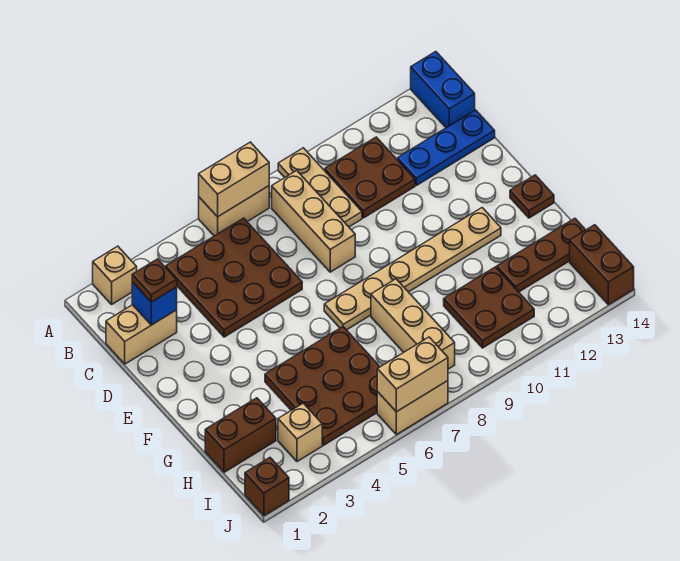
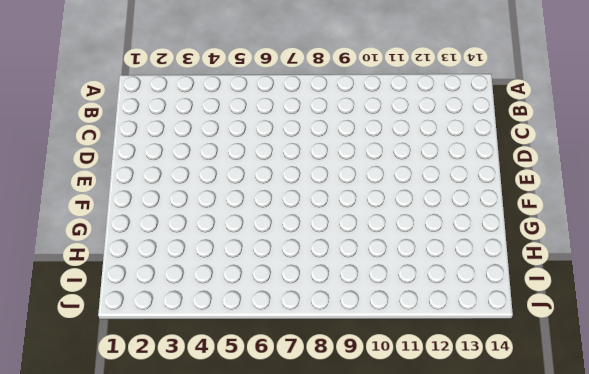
none -> tan brick A2 level 1
none -> tan brick A6:A7 level 1
none -> tan plate A9:C9 level 1

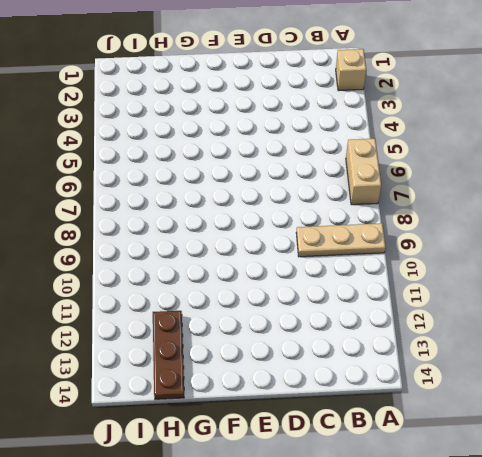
none -> blue brick A14:B14 level 1
none -> brown plate B4:D6 level 1
none -> tan brick B8:D8 level 1

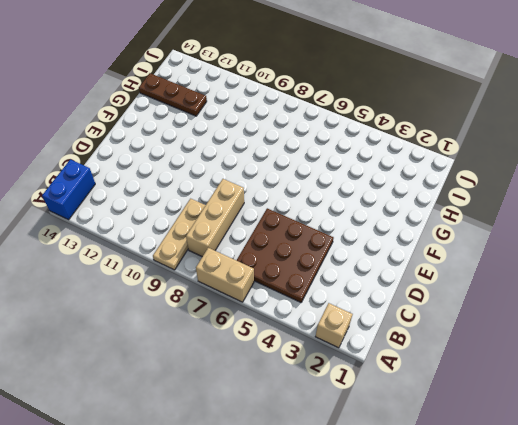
none -> brown plate B10:C11 level 1
none -> tan brick C1:C2 level 1
none -> blue plate C12:C14 level 1

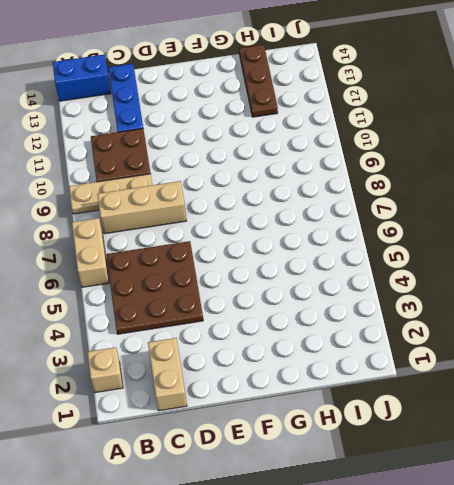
none -> tan plate F7:F12 level 1
none -> brown plate F14 level 1
none -> brown plate G4:I6 level 1

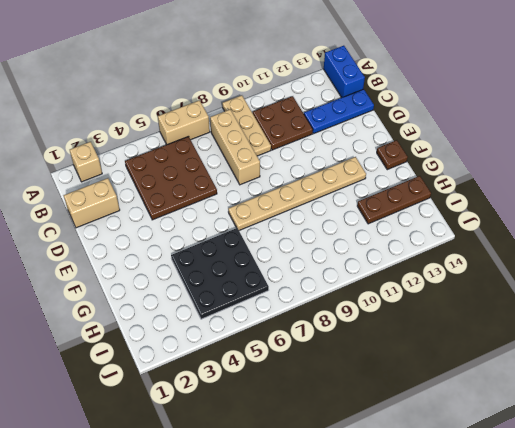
black plate G4:I6 level 1 -> brown plate G4:I6 level 1
none -> tan brick G8:I8 level 1
none -> brown brick H1:H2 level 1
none -> brown plate H10:I11 level 1

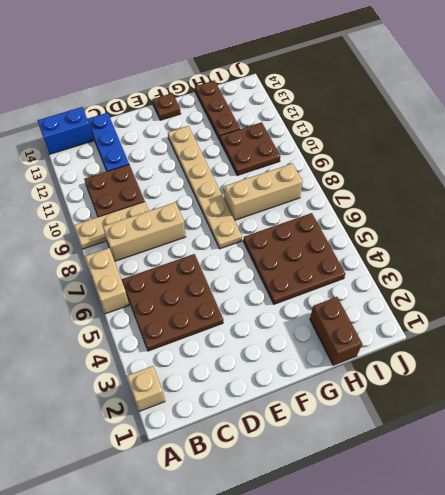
none -> tan brick C1:C2 level 1
none -> tan brick I3 level 1
none -> brown brick I14:J14 level 1

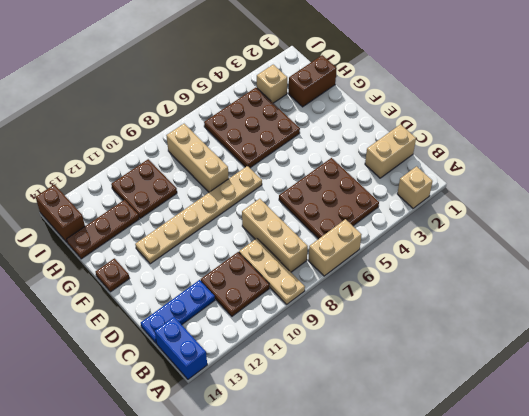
none -> brown brick J1 level 1
none -> tan brick J6:J7 level 1
none -> tan brick A6:A7 level 2

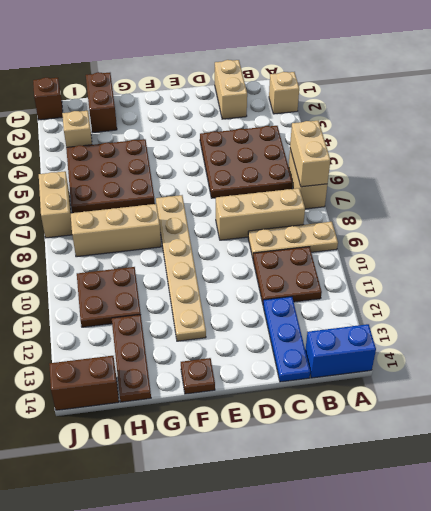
none -> blue brick C2 level 2
none -> tan brick J6:J7 level 2
none -> brown plate C2 level 3

